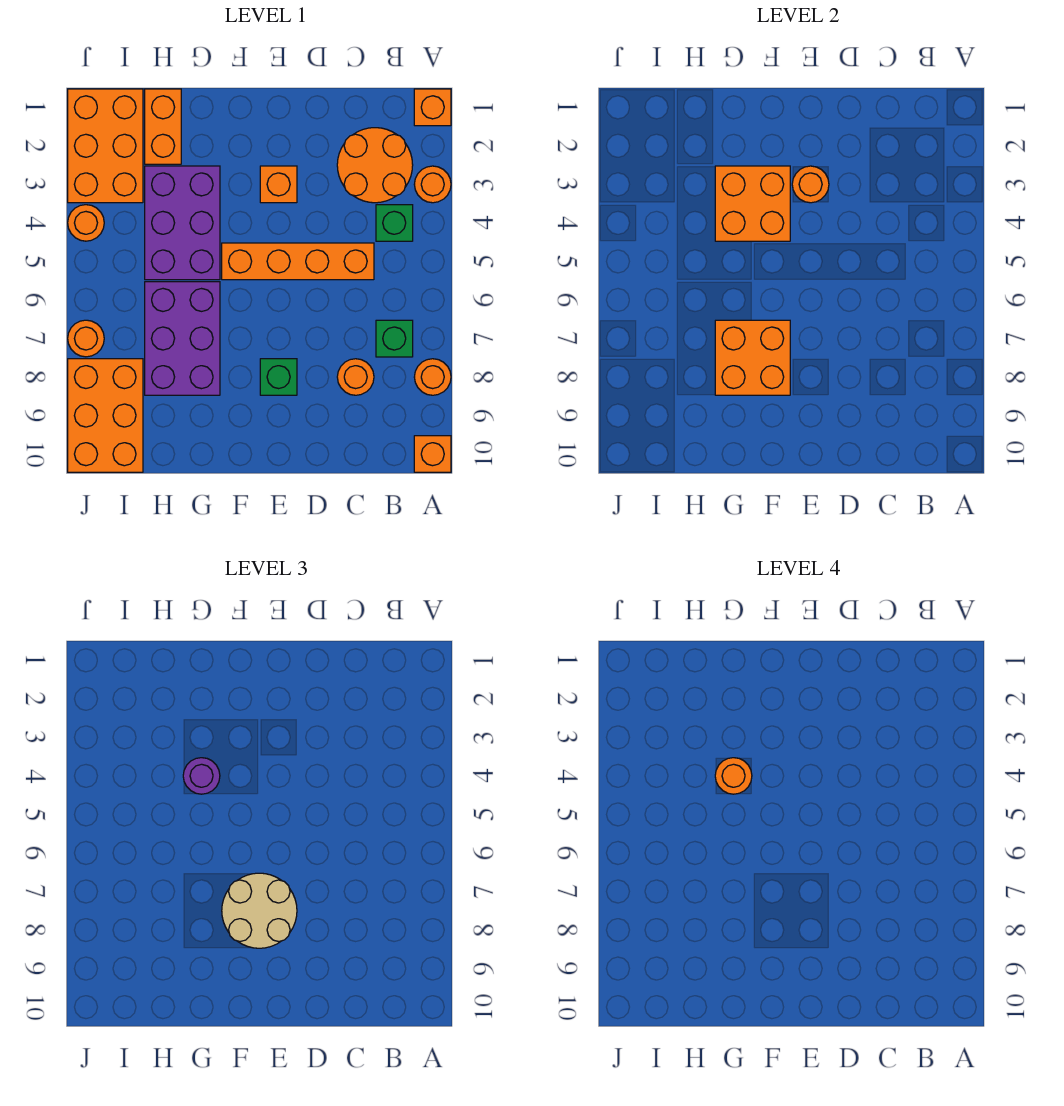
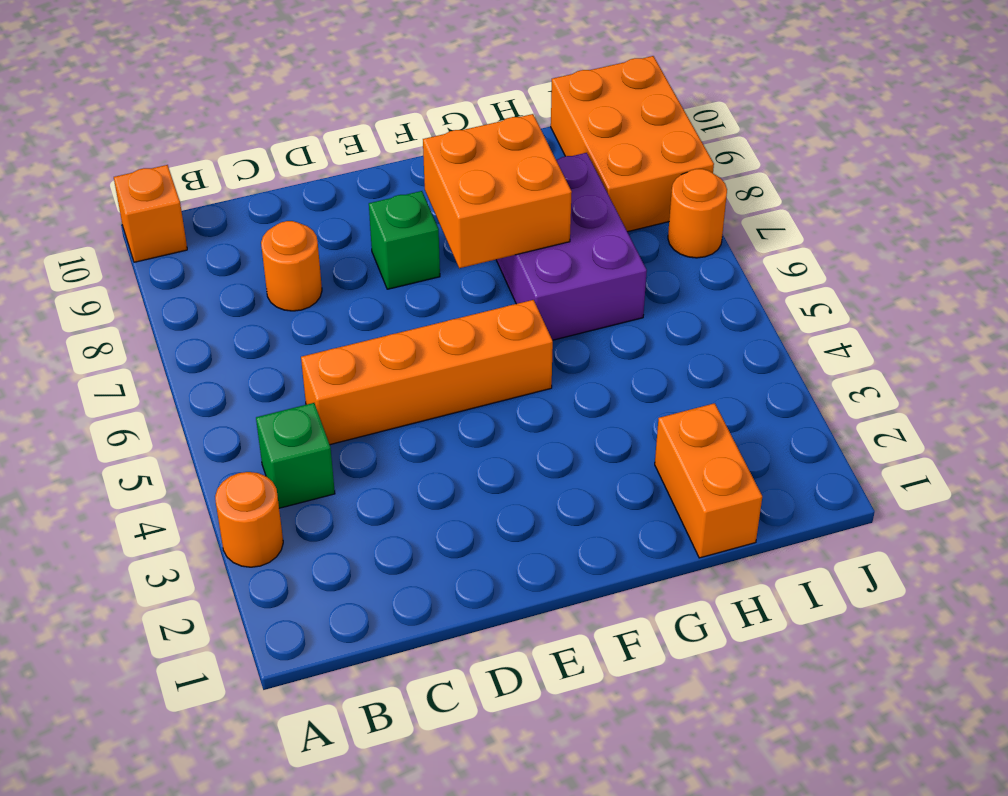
none -> orange brick A1 level 1
none -> orange round brick A8 level 1
none -> orange round brick B2:C3 level 1

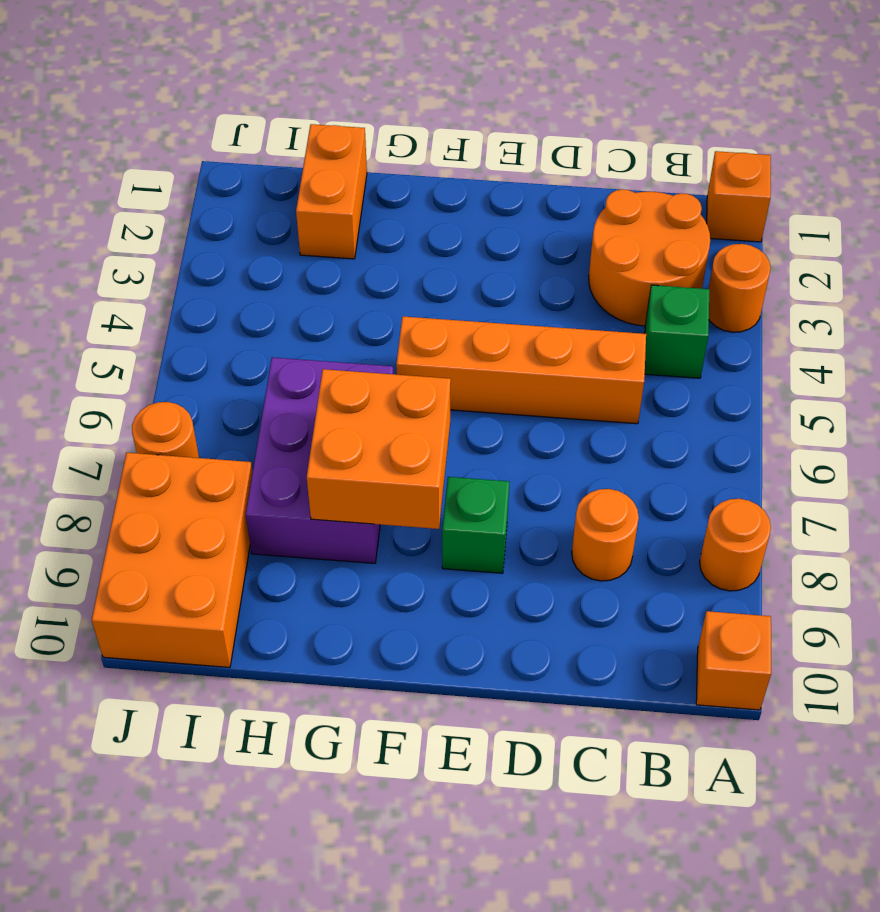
none -> green brick B7 level 1
none -> orange brick E3 level 1
none -> purple brick G3:H5 level 1

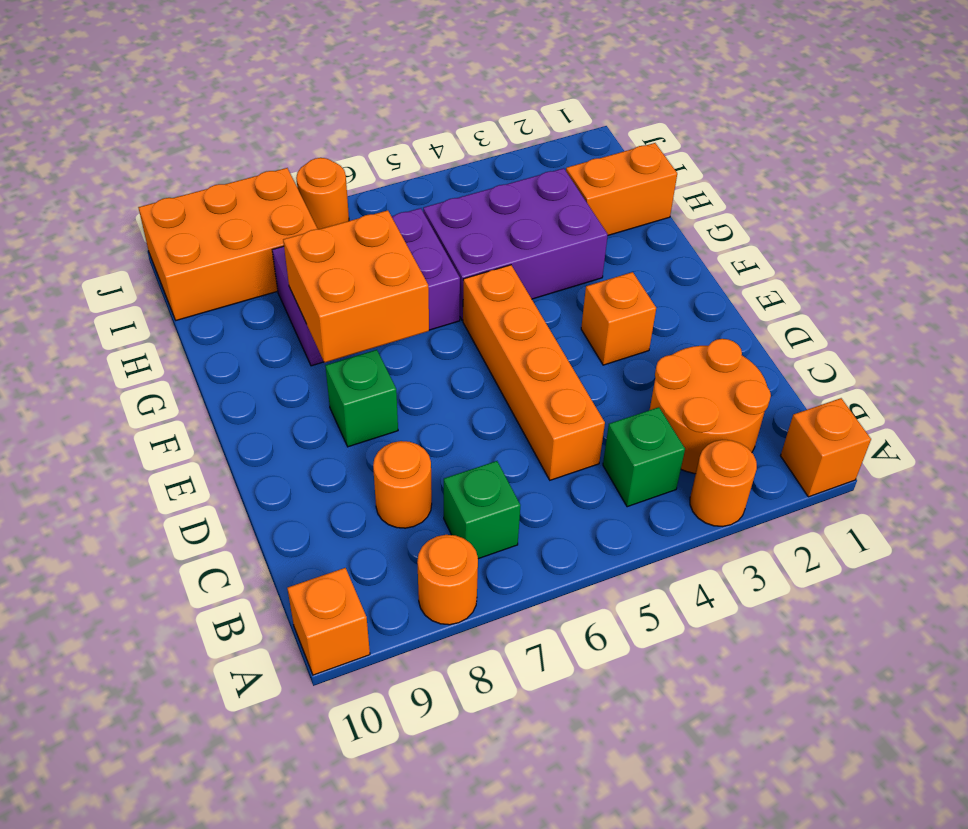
none -> orange brick I1:J3 level 1
none -> orange round brick J4 level 1
none -> orange round brick E3 level 2

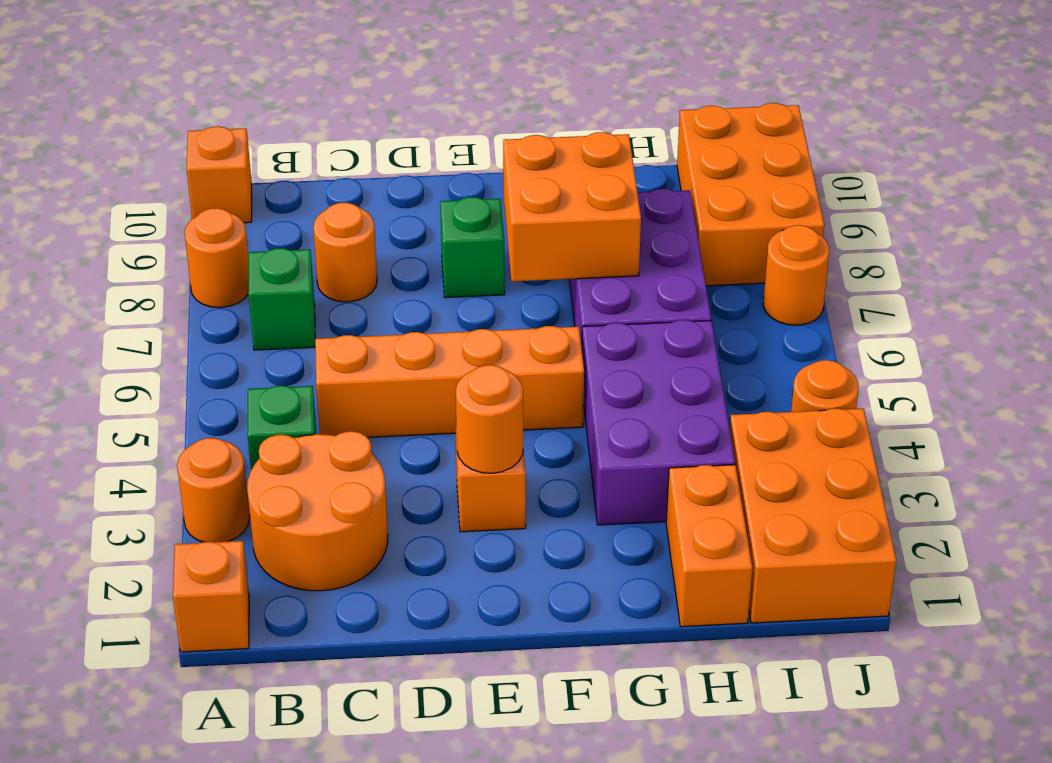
none -> orange brick F3:G4 level 2
none -> tan round brick E7:F8 level 3
none -> purple round brick G4 level 3

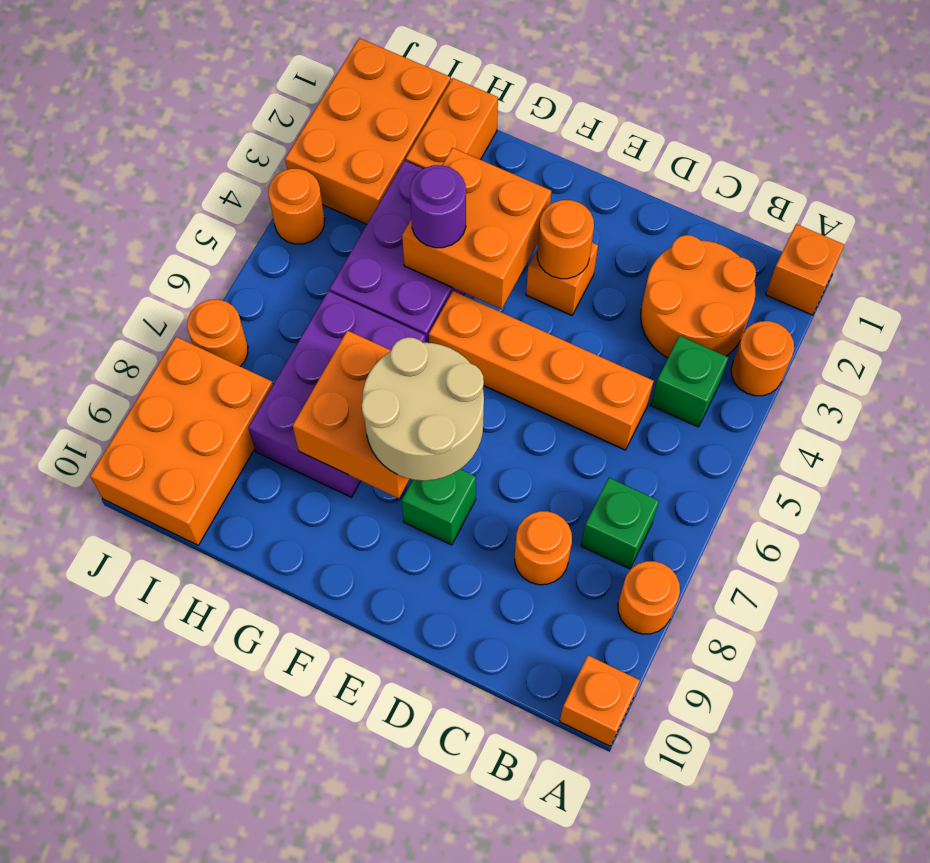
none -> orange round brick G4 level 4

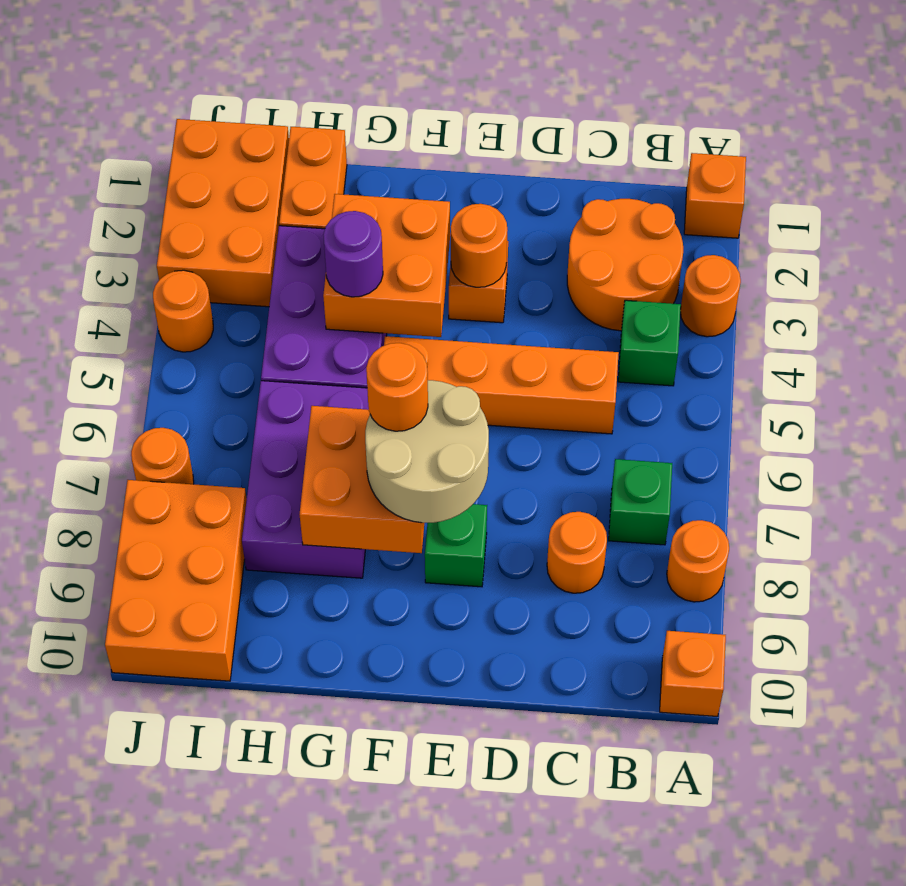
orange round brick F7 level 4 -> orange round brick G4 level 4

